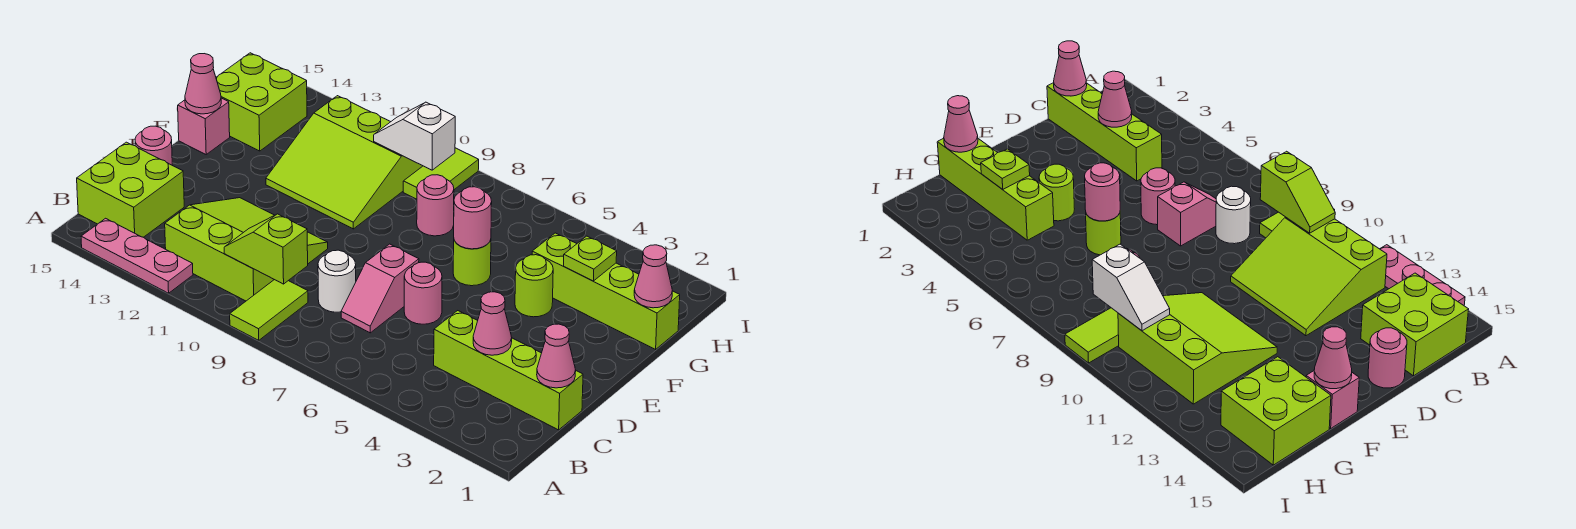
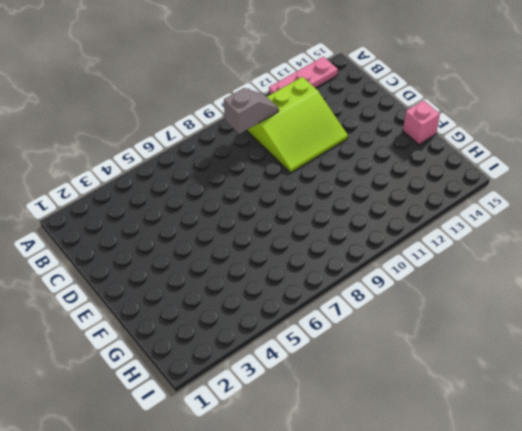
grey slope B9:B10 level 2 top 9 -> lime slope B9:B10 level 2 top 9
none -> lime tile A9:B9 level 1
none -> lime brick B14:C15 level 1
none -> lime brick C1:C4 level 1

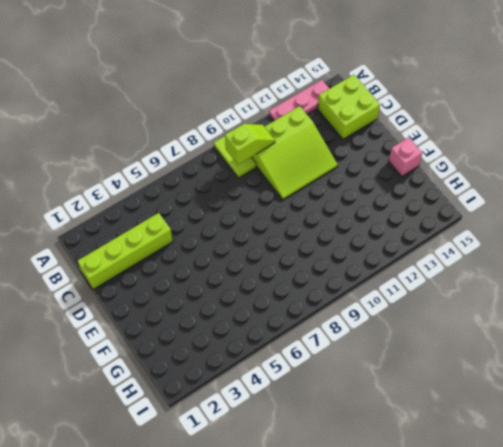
none -> pink slope C7:D7 level 1 top D
none -> white round brick C8 level 1
none -> pink round brick D6 level 1

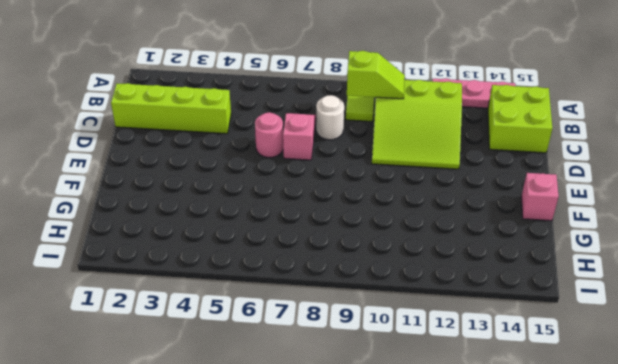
none -> pink round brick D15 level 1
none -> lime round brick F4 level 1
none -> lime round brick F6 level 1

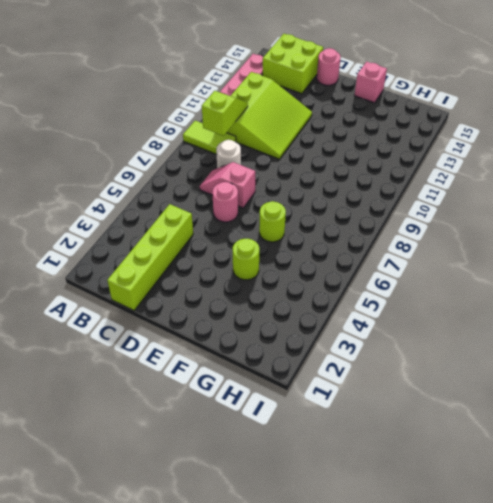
none -> lime slope F10:H12 level 1 top H
none -> lime brick G1:G4 level 1
none -> pink round brick G8 level 1

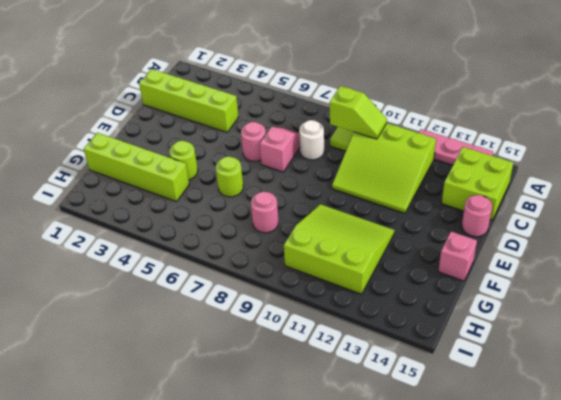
none -> lime brick G14:H15 level 1
none -> lime tile H9:I9 level 1
none -> pink cone C1 level 2

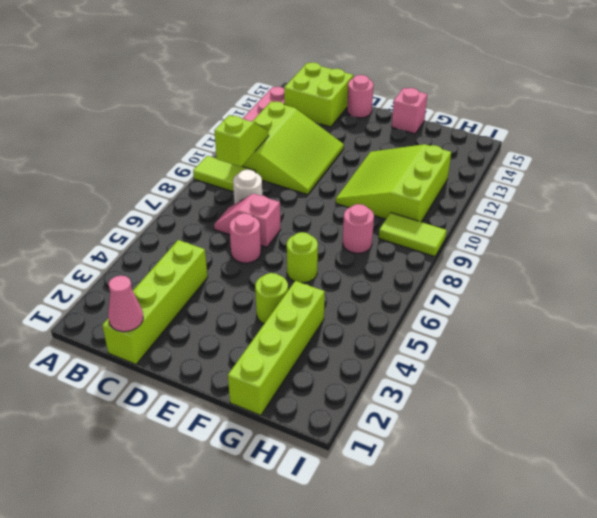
none -> lime brick G14:H15 level 1
none -> pink cone C3 level 2
none -> pink round brick F6 level 2

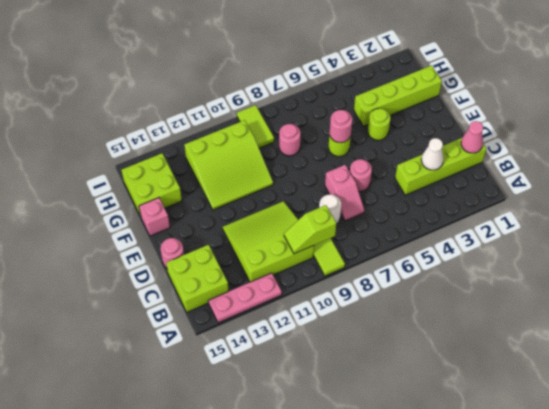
white cone C3 level 2 -> pink cone C3 level 2
none -> pink cone F15 level 2
none -> pink cone G1 level 2
none -> lime plate G3 level 2

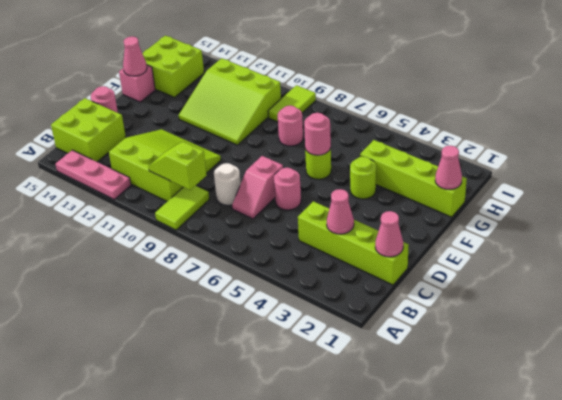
none -> lime plate G3 level 2
none -> white slope H9:H10 level 2 top 9

